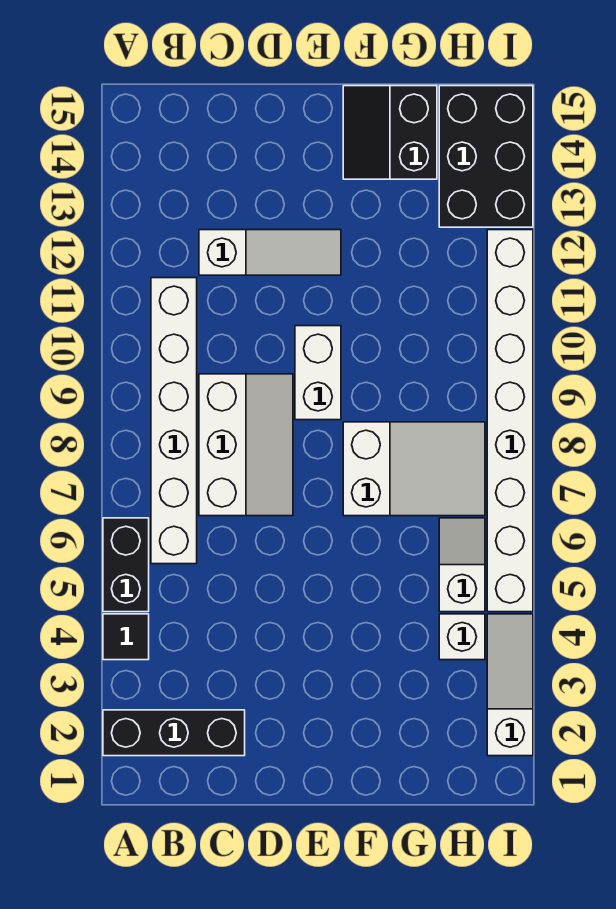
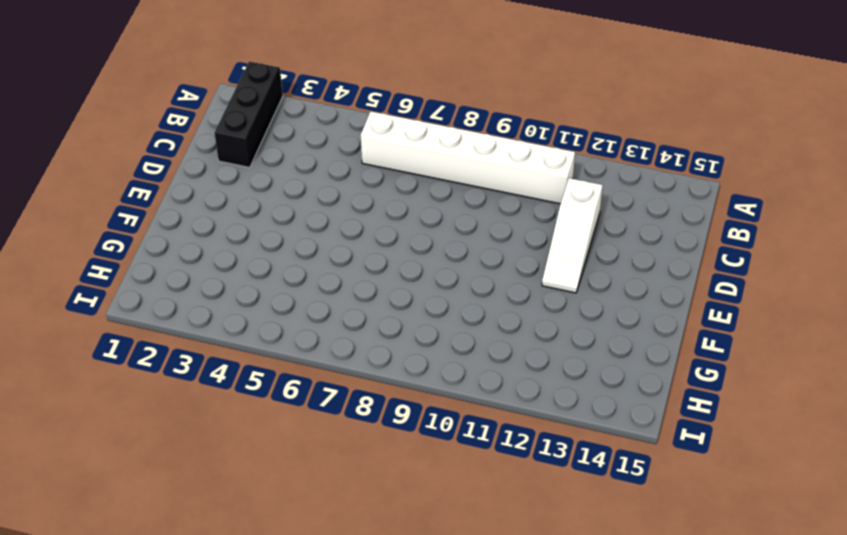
none -> black tile A4 level 1
none -> black brick A5:A6 level 1
none -> white slope C7:D9 level 1 top C

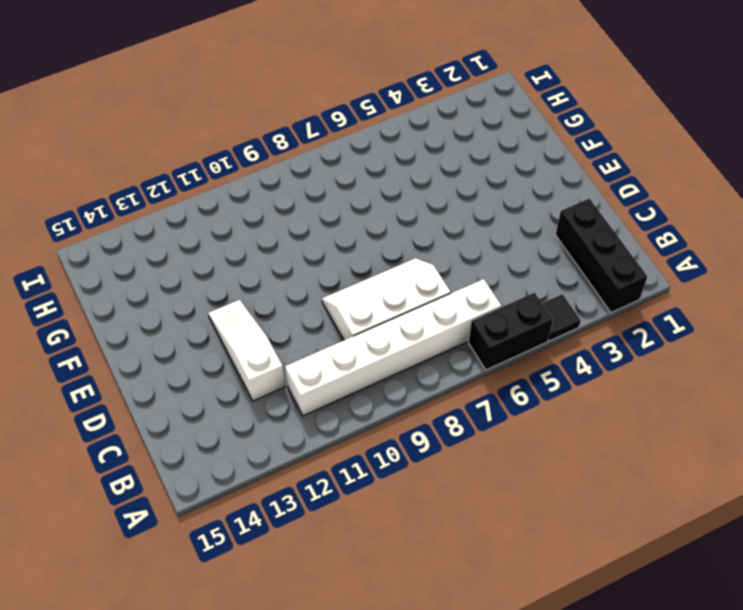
none -> white brick E9:E10 level 1
none -> white slope F7:H8 level 1 top F
none -> black slope F14:G15 level 1 top G

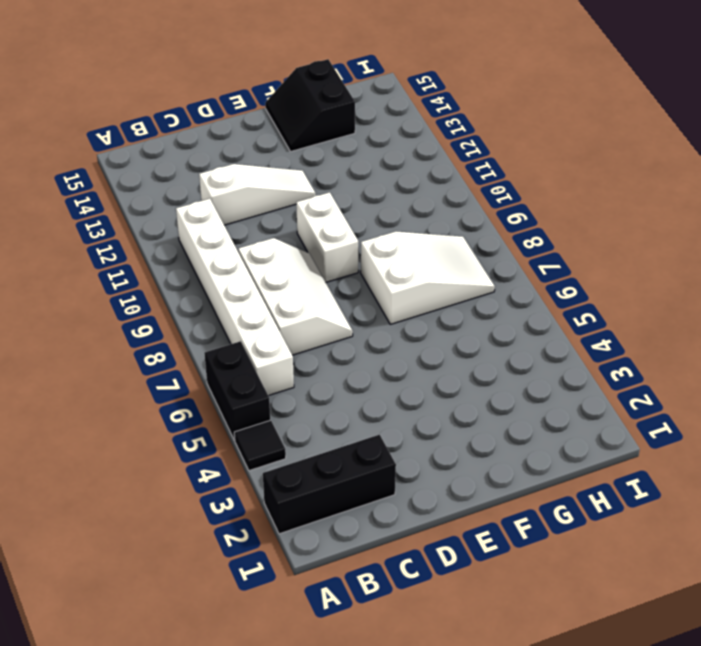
none -> white brick H4 level 1
none -> white slope H5:H6 level 1 top 5
none -> black brick H13:I15 level 1

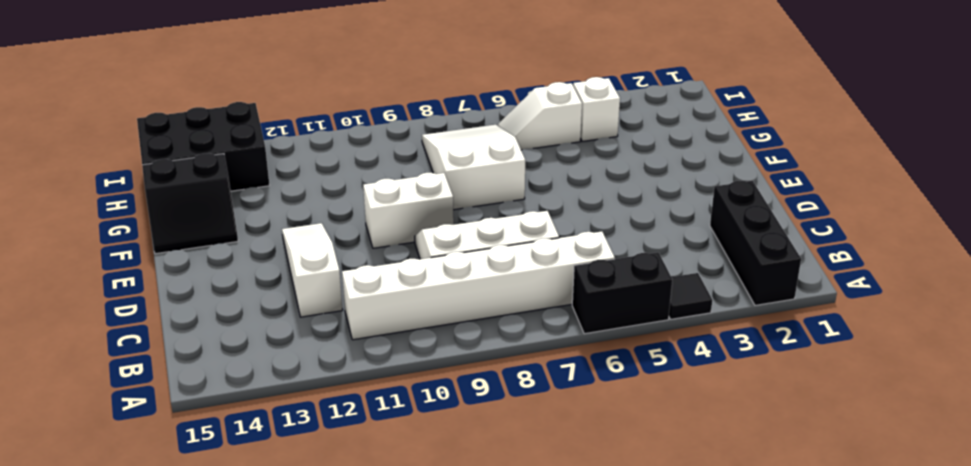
none -> white slope I2:I4 level 1 top 2
none -> white brick I5:I12 level 1

